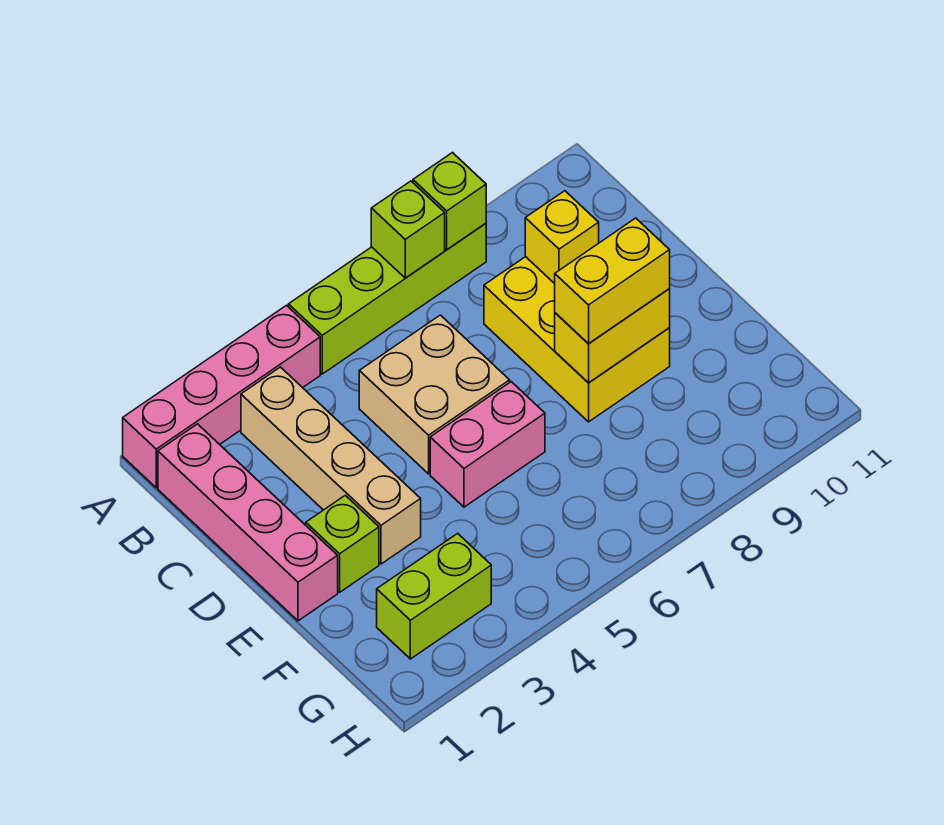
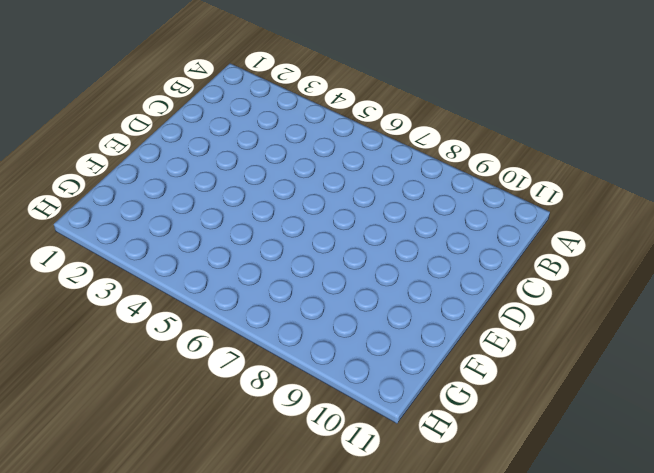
none -> pink brick A1:A4 level 1
none -> lime brick A5:A8 level 1
none -> pink brick B1:E1 level 1

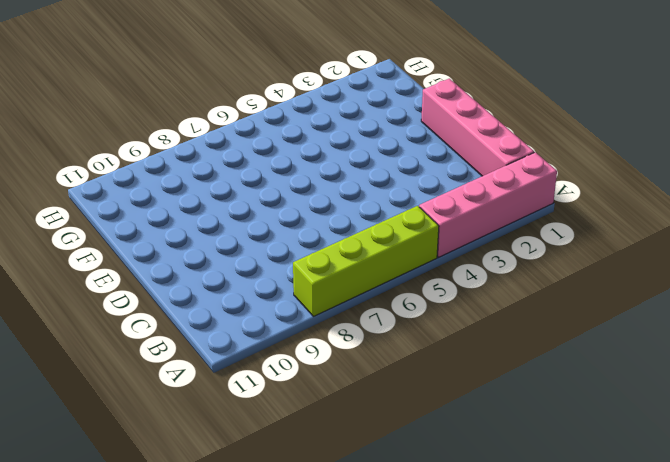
none -> tan brick B3:E3 level 1
none -> tan brick C5:D6 level 1
none -> yellow brick C8:E9 level 1

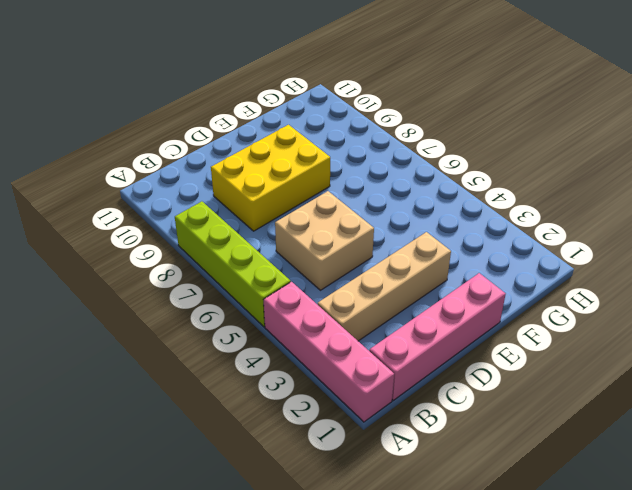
none -> lime brick E2 level 1
none -> pink brick E5:E6 level 1
none -> lime brick G2:G3 level 1

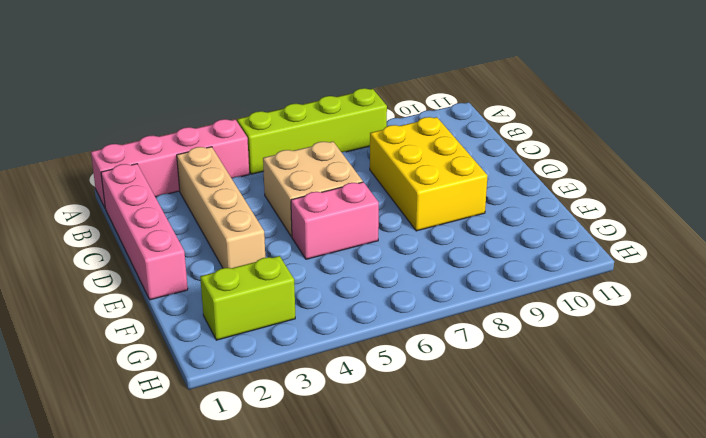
none -> lime brick E2 level 1
none -> lime brick A7 level 2
none -> lime brick A8 level 2

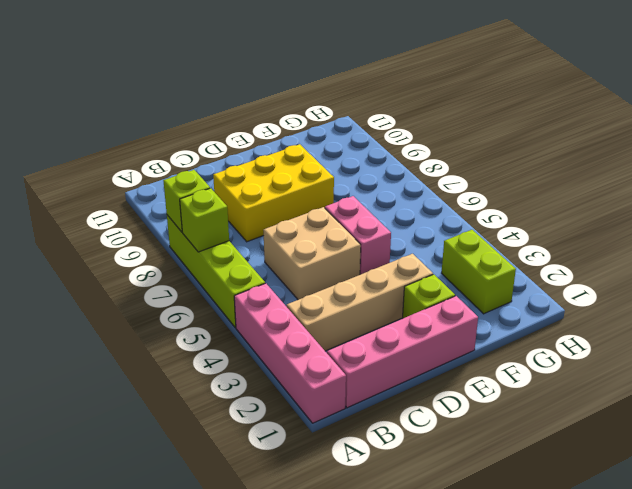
none -> yellow brick C9 level 2
none -> yellow brick E8:E9 level 2
none -> yellow brick E8:E9 level 3

